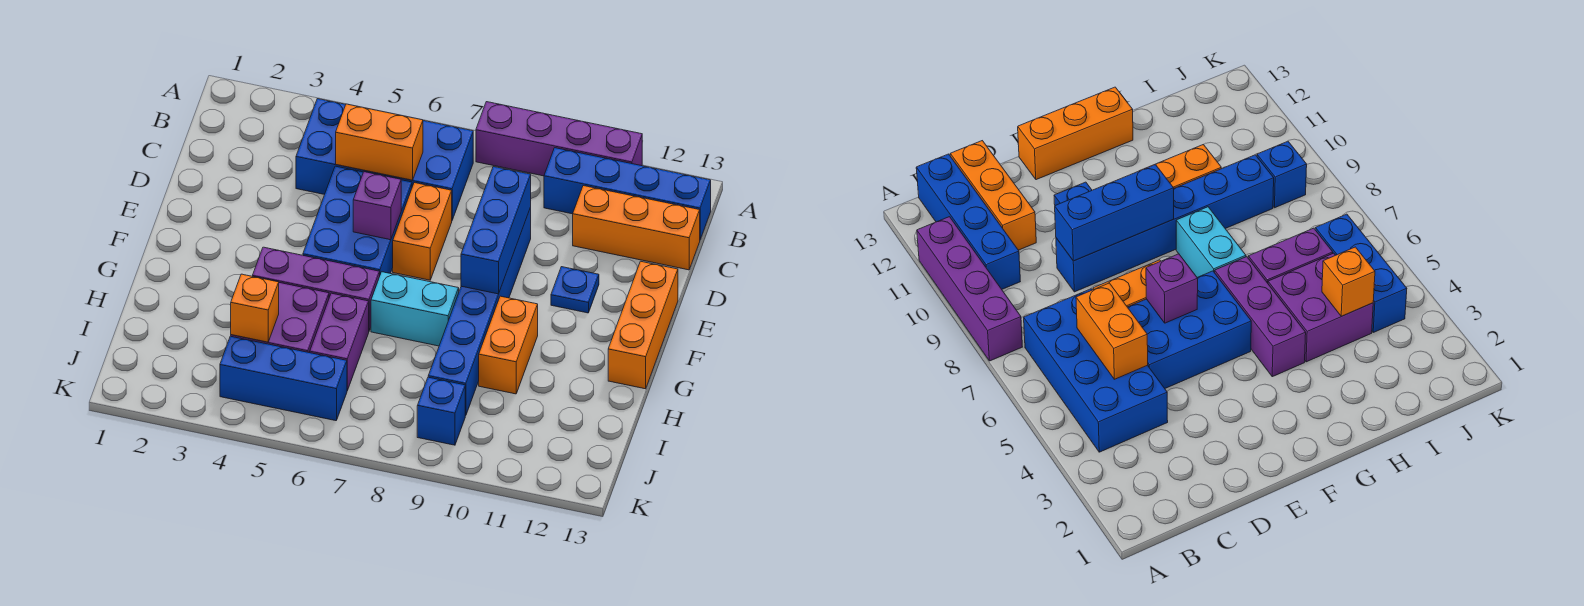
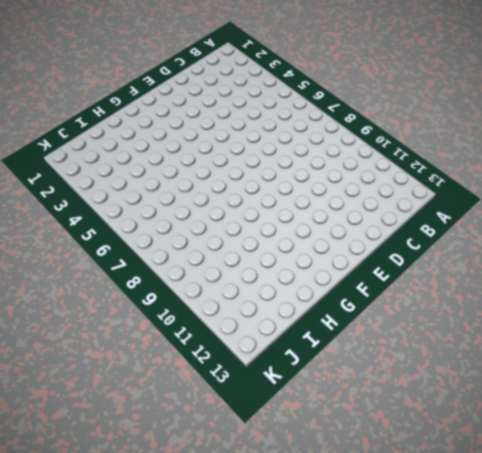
none -> purple brick A8:A11 level 1
none -> blue brick B4:C7 level 1
none -> blue brick B10:B13 level 1

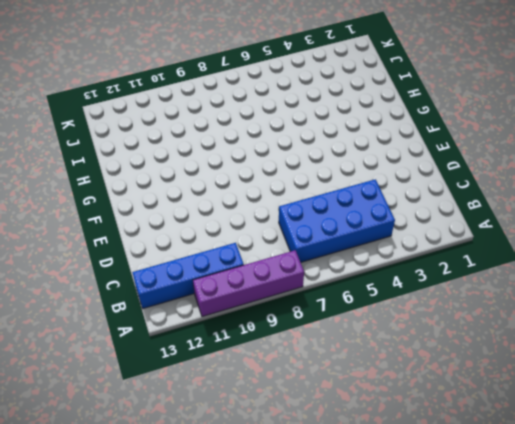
none -> orange brick C11:C13 level 1
none -> blue brick D5:F6 level 1
none -> orange brick D7:E7 level 1

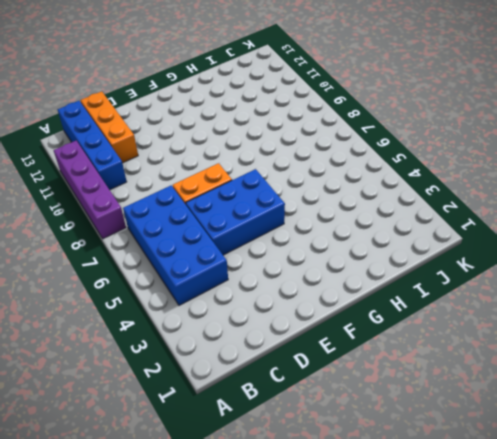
none -> blue brick D9:I9 level 1
none -> blue plate E11 level 1
none -> orange brick E13:G13 level 1

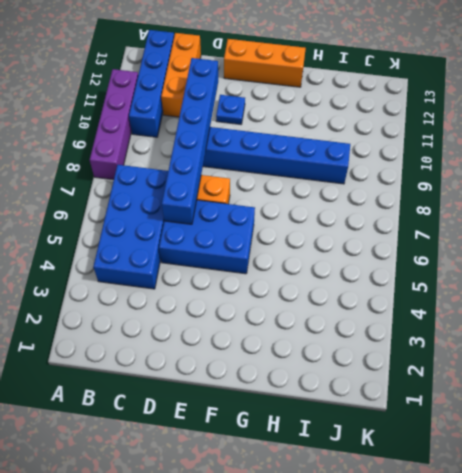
blue brick D6:D11 level 2 -> blue brick D9:F9 level 2
none -> purple brick G4:G6 level 1
none -> cyan brick G7:G8 level 1
none -> orange brick G10:H10 level 1

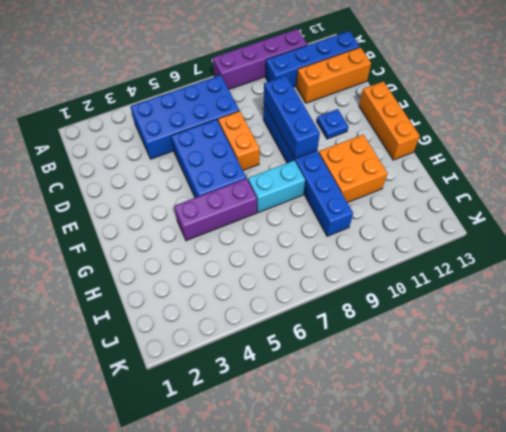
orange brick G10:H11 level 1 -> orange brick G10:H10 level 1
none -> purple brick H4:I5 level 1
none -> purple brick H6:I6 level 1
none -> blue brick J4:J6 level 1

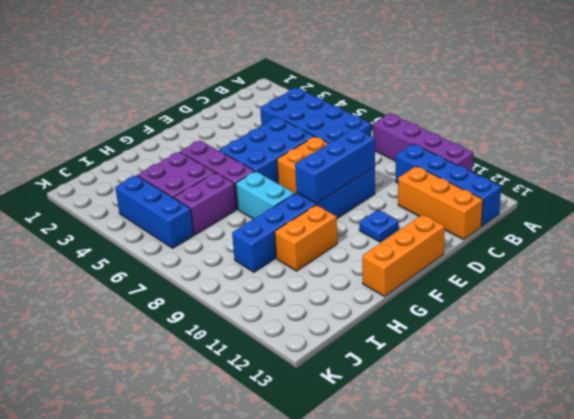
none -> blue brick J9 level 1
none -> orange brick C5:C6 level 2
none -> purple brick E6 level 2

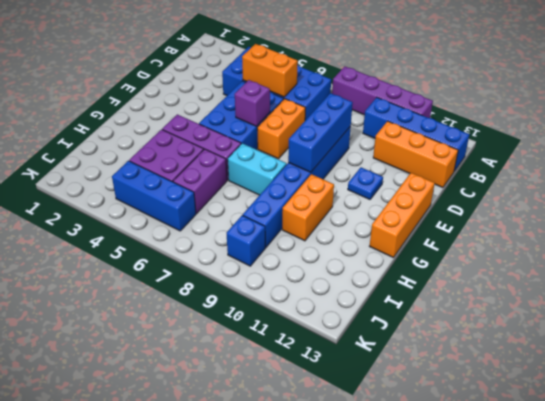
none -> orange brick I4 level 2

